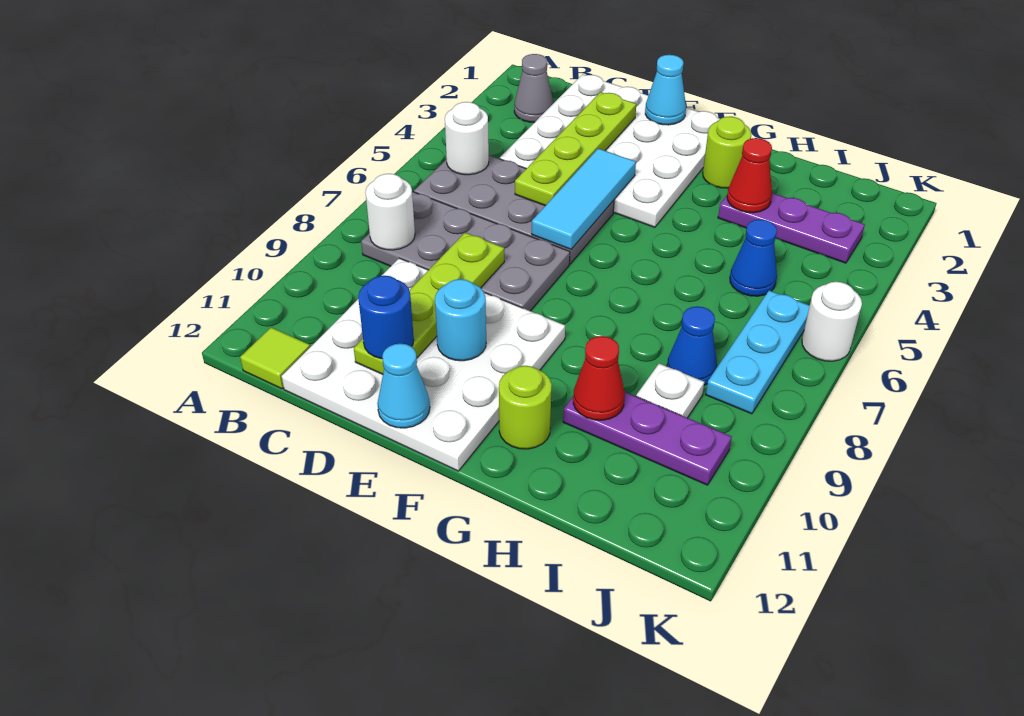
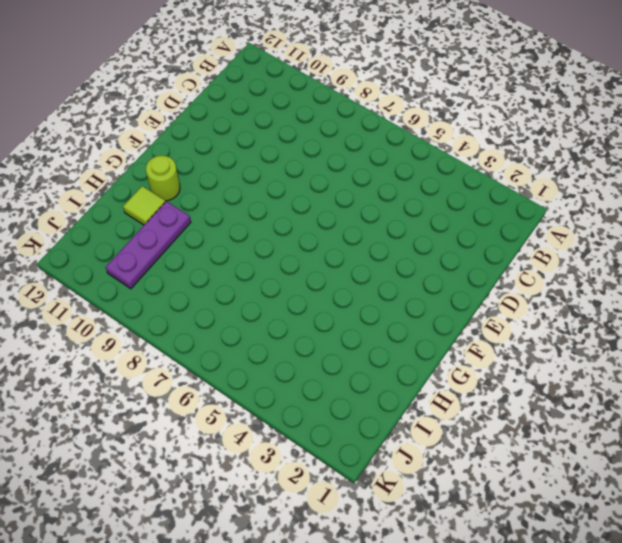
lime tile H11 level 1 -> lime tile B12 level 1
none -> grey cone B2 level 1
none -> grey plate B5:E6 level 1
none -> grey plate B7:E8 level 1

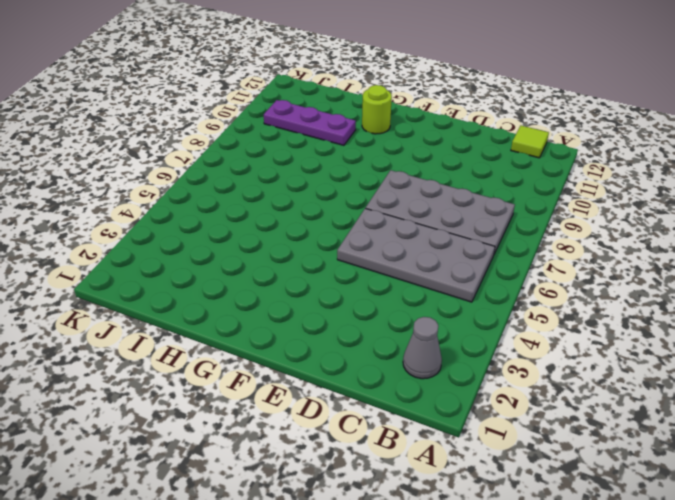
none -> white plate C1:F4 level 1
none -> white plate C9:F12 level 1
none -> lime round brick G2 level 1

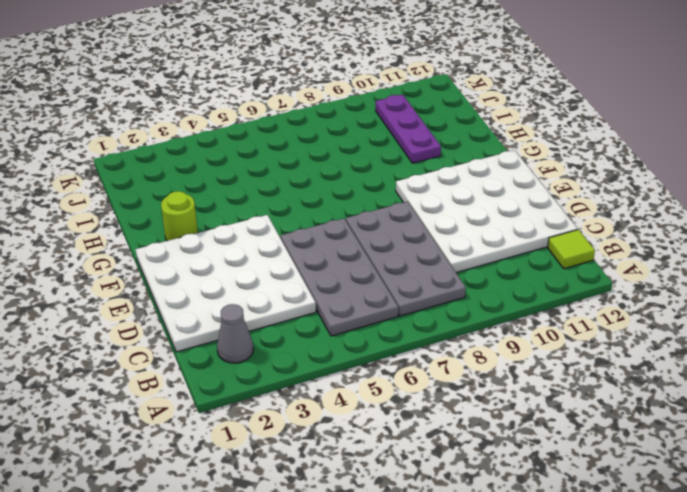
none -> lime round brick G11 level 1
none -> purple plate H3:J3 level 1
none -> blue cone I5 level 1

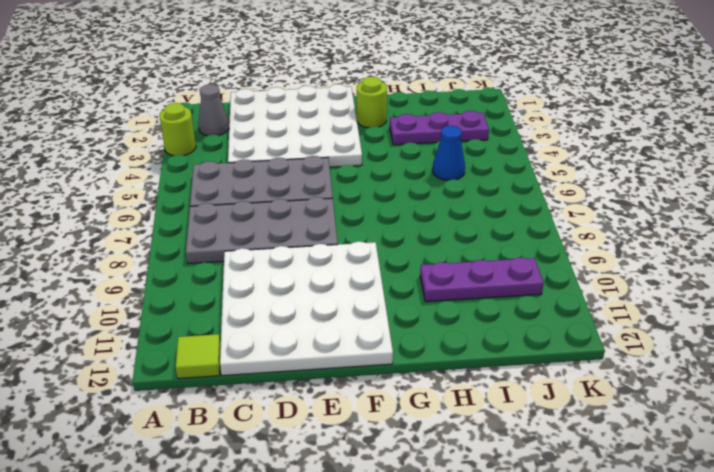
lime round brick A3 level 1 -> lime round brick G11 level 1
none -> blue cone I8 level 1
none -> white plate I9 level 1
none -> cyan plate J6:J8 level 1

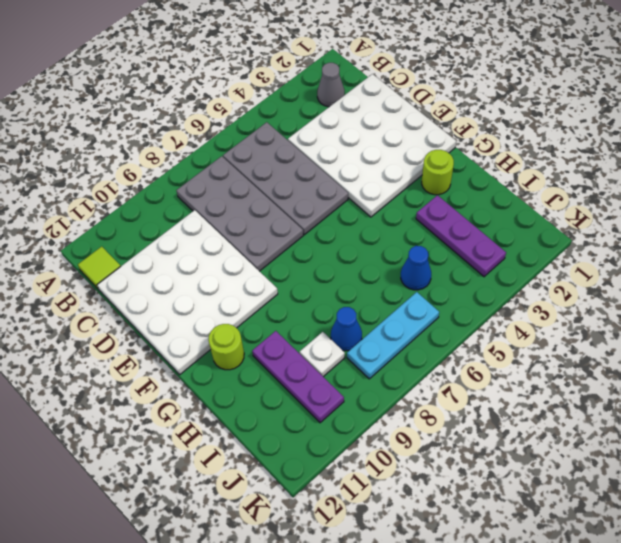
none -> white round brick K6 level 1
none -> white round brick B5 level 2
none -> white round brick B8 level 2

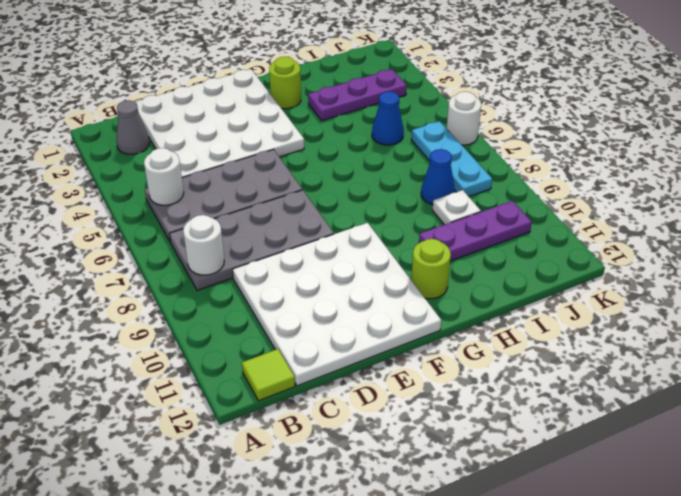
none -> lime plate D2:D5 level 2
none -> lime plate D8:D11 level 2
none -> cyan cone E1 level 2

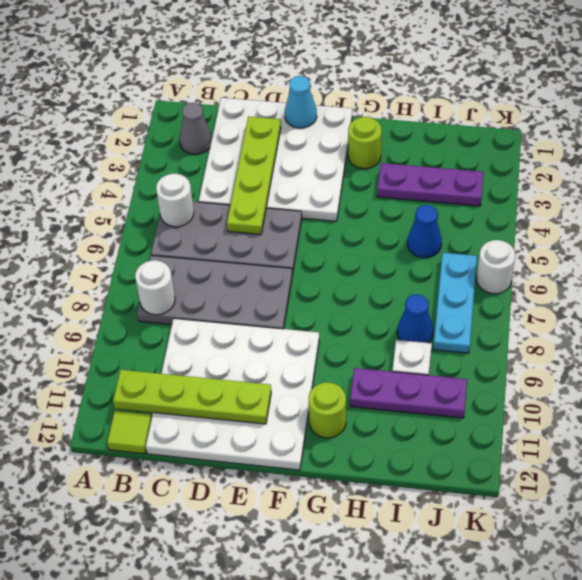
lime plate B11:E11 level 2 -> lime plate D8:D11 level 2
none -> cyan tile E4:E6 level 2
none -> cyan round brick E10 level 2
none -> cyan cone E12 level 2

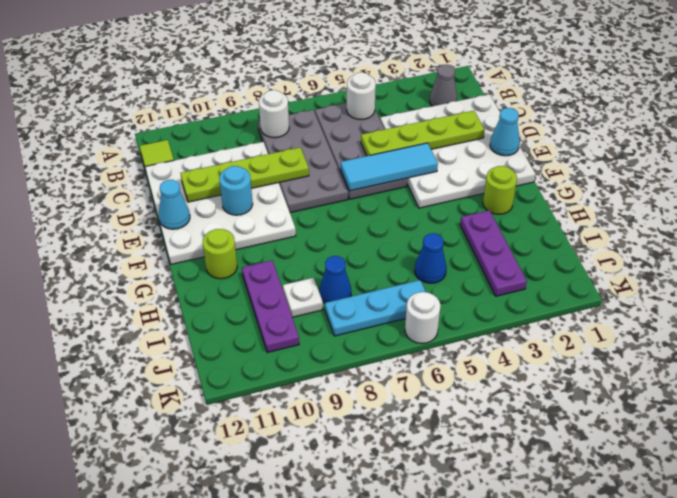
none -> red cone H3 level 2
none -> red cone H10 level 2
none -> blue round brick D11 level 3

